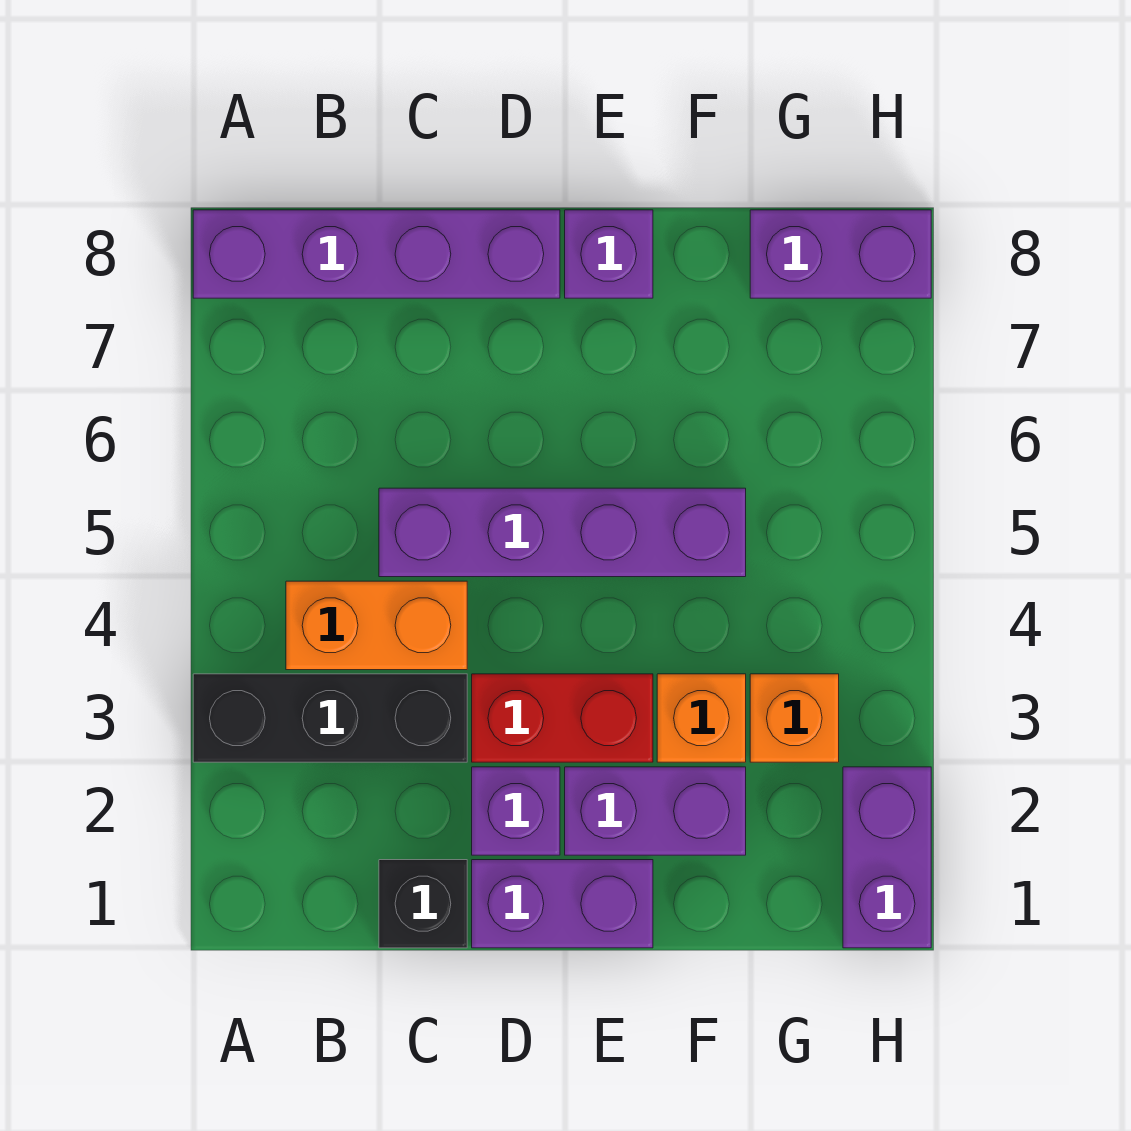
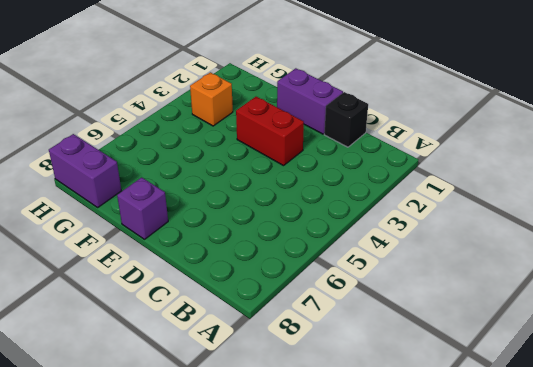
none -> black brick A3:C3 level 1
none -> purple brick A8:D8 level 1
none -> orange brick B4:C4 level 1

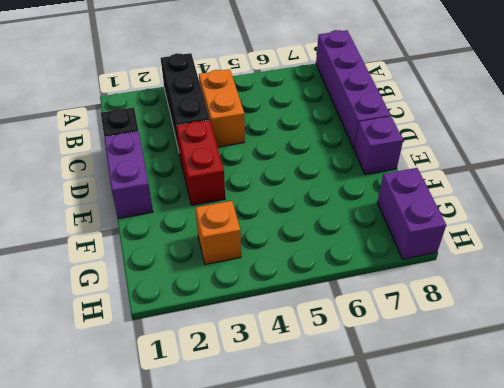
none -> purple brick C5:F5 level 1
none -> purple brick D2 level 1
none -> purple brick E2:F2 level 1

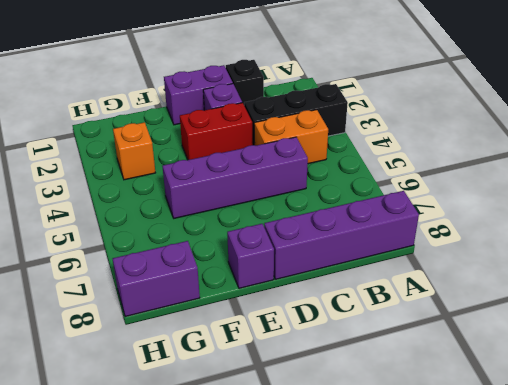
none -> purple brick E2:F2 level 1
none -> orange brick F3 level 1
none -> purple brick H1:H2 level 1

